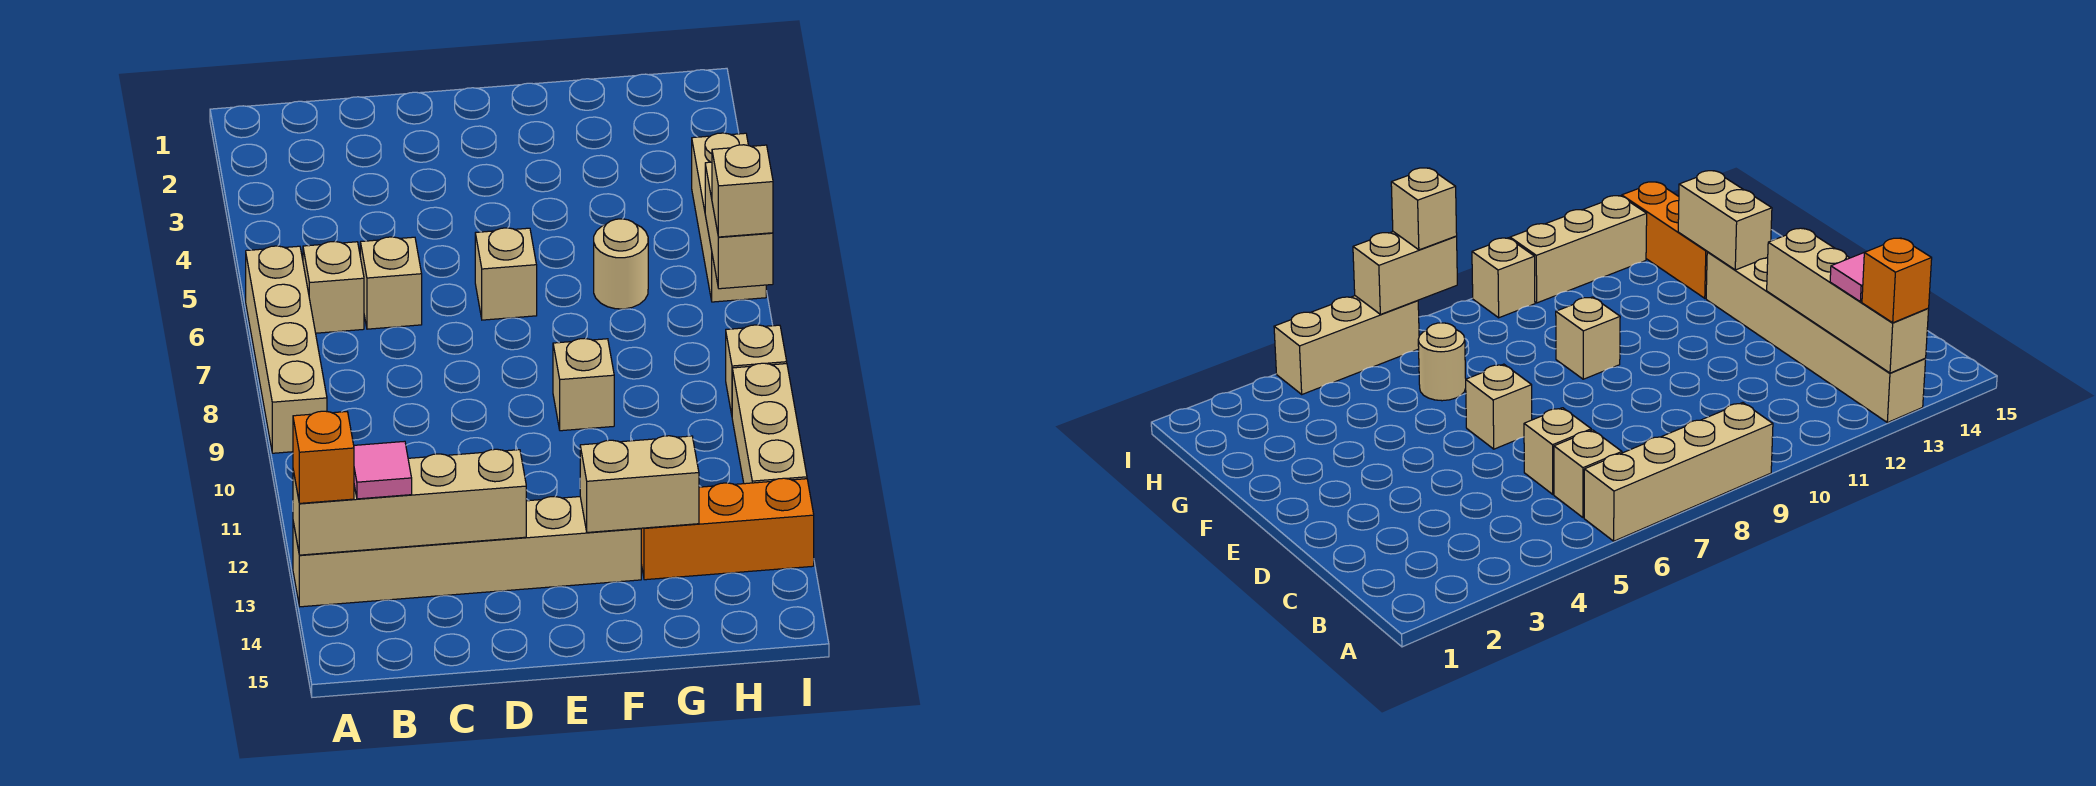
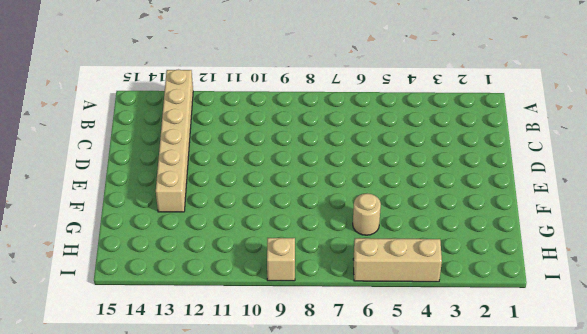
none -> tan brick A6:A9 level 1
none -> tan brick B6 level 1
none -> tan brick C6 level 1

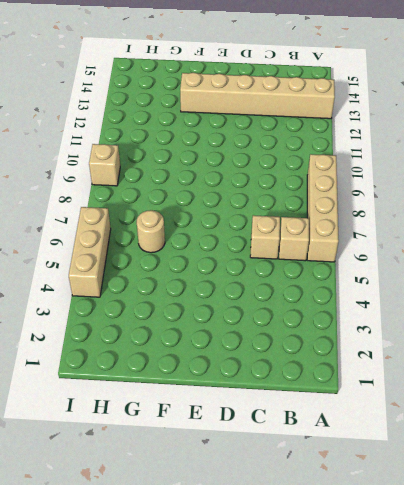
none -> tan brick E6 level 1
none -> tan brick F9 level 1
none -> orange brick G13:I13 level 1

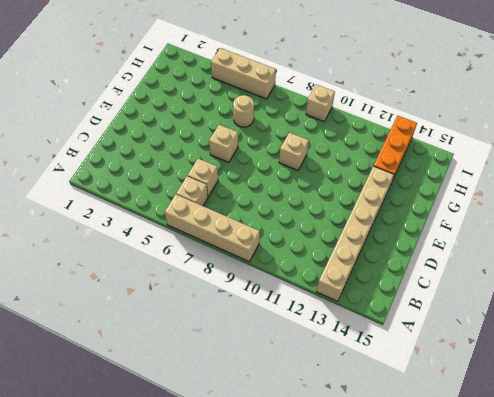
none -> tan brick I10:I12 level 1
none -> tan brick A13:D13 level 2
none -> tan brick F13:G13 level 2

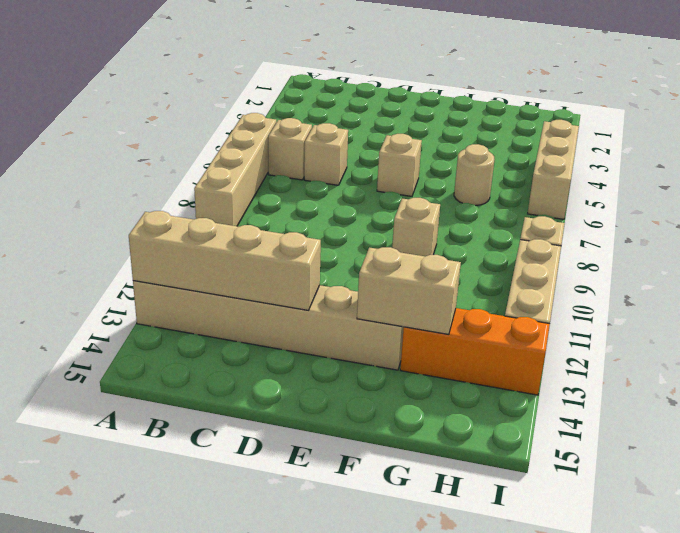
none -> tan brick I6:I7 level 2
none -> orange brick A13 level 3
none -> pink tile B13 level 3

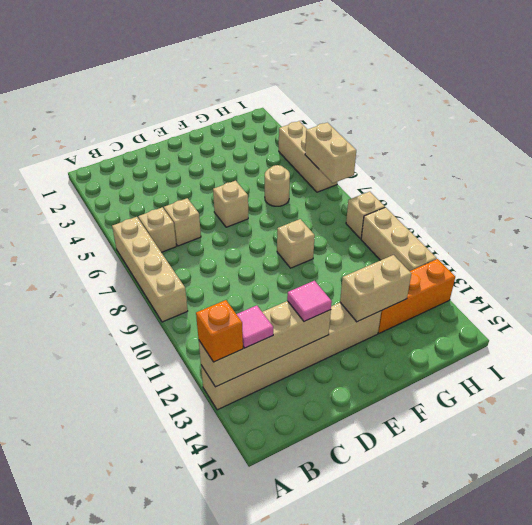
pink tile D13 level 3 -> none
none -> tan brick I7 level 3

